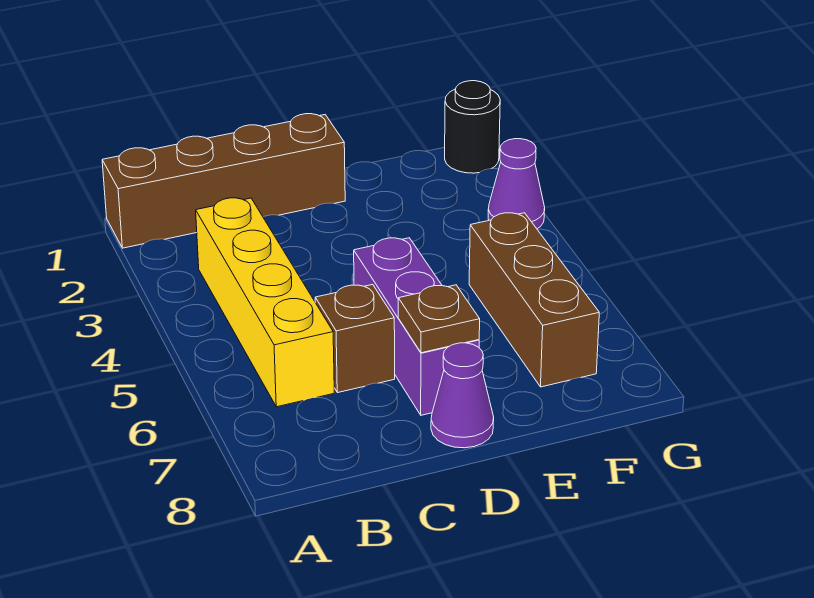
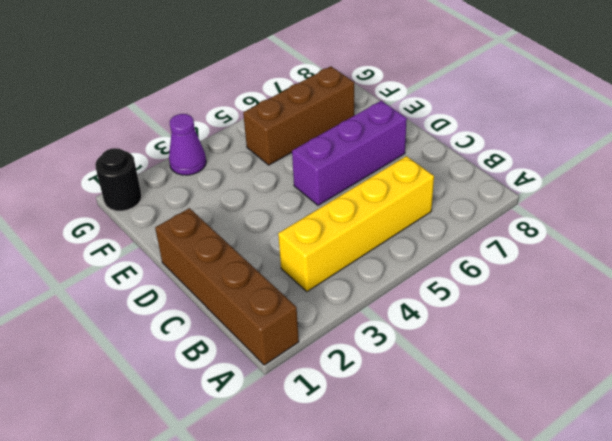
none -> brown brick C6 level 1
none -> purple cone D8 level 1

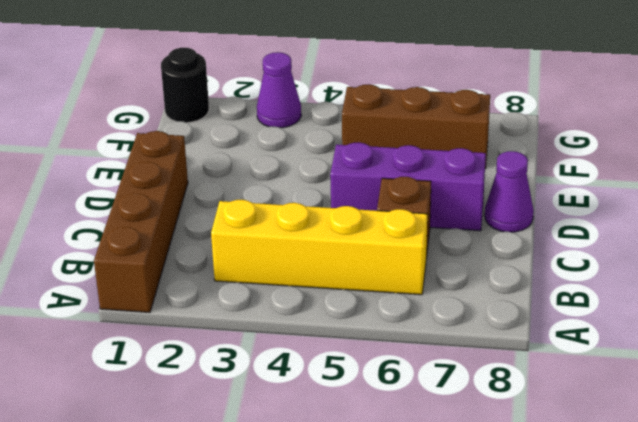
none -> brown plate D7 level 2

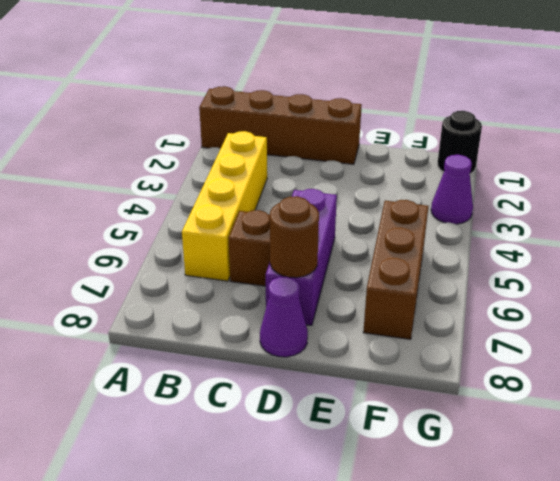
brown round brick D7 level 2 -> brown plate D7 level 2

